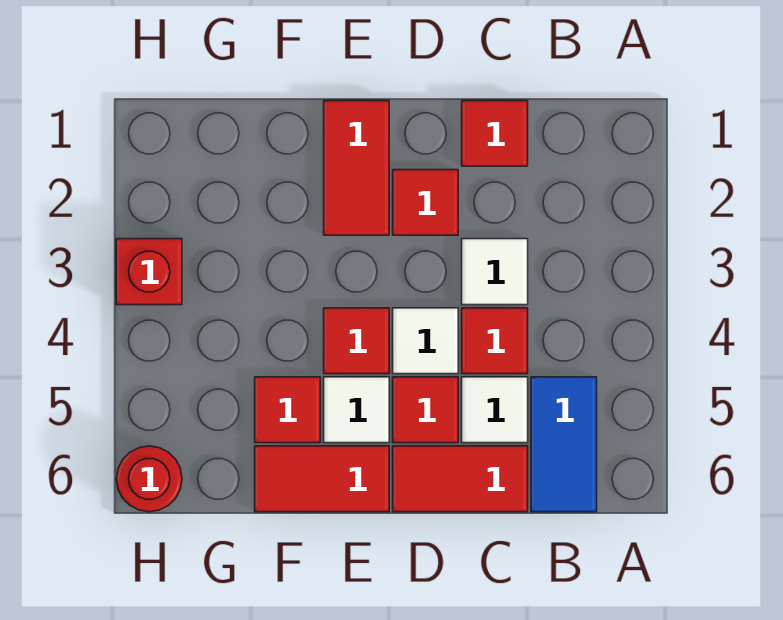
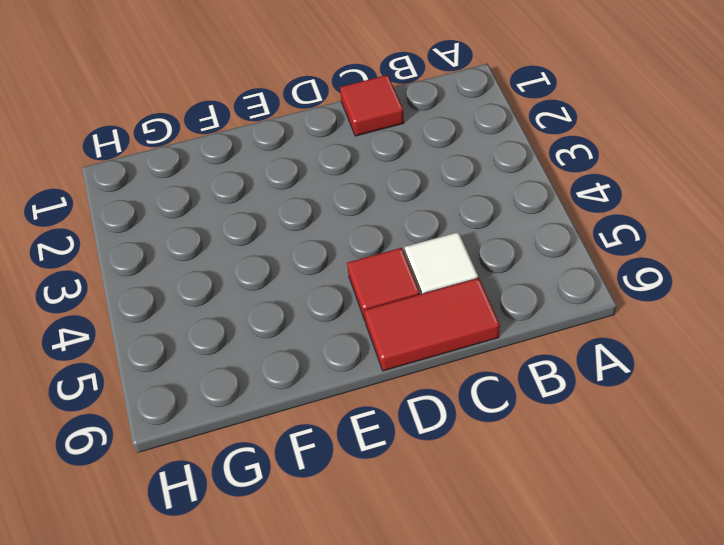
none -> blue tile B5:B6 level 1
none -> white tile C3 level 1
none -> red tile C4 level 1

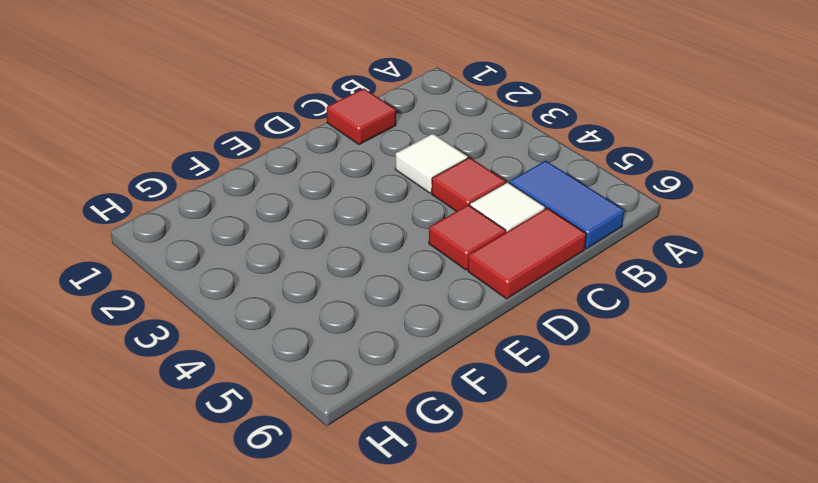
none -> red tile D2 level 1
none -> white tile D4 level 1
none -> red tile E1:E2 level 1

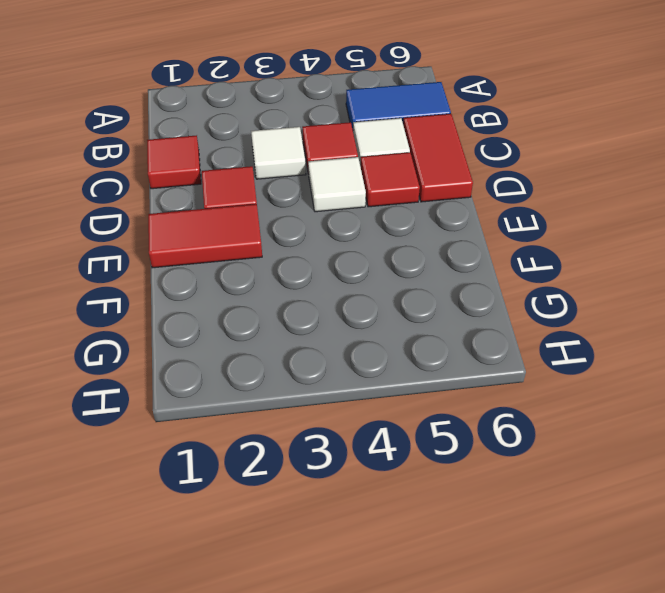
none -> red tile E4 level 1
none -> white tile E5 level 1
none -> red tile E6:F6 level 1

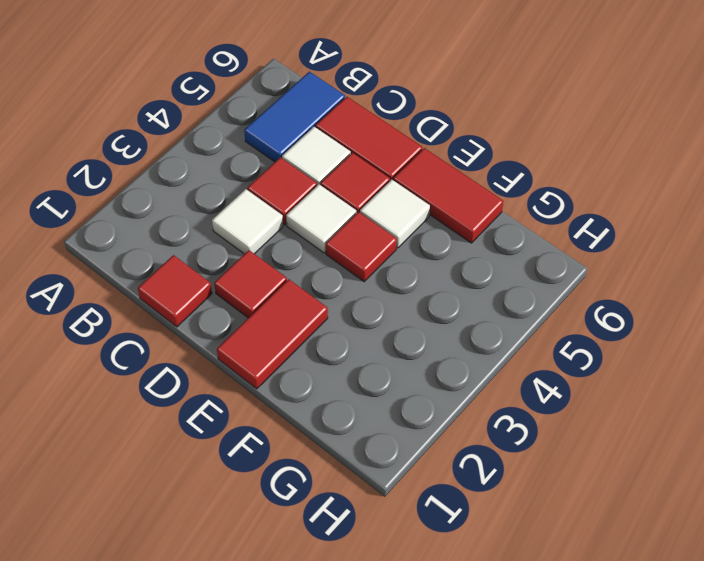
none -> red tile F5 level 1
none -> red brick H3 level 1
none -> red round brick H6 level 1

